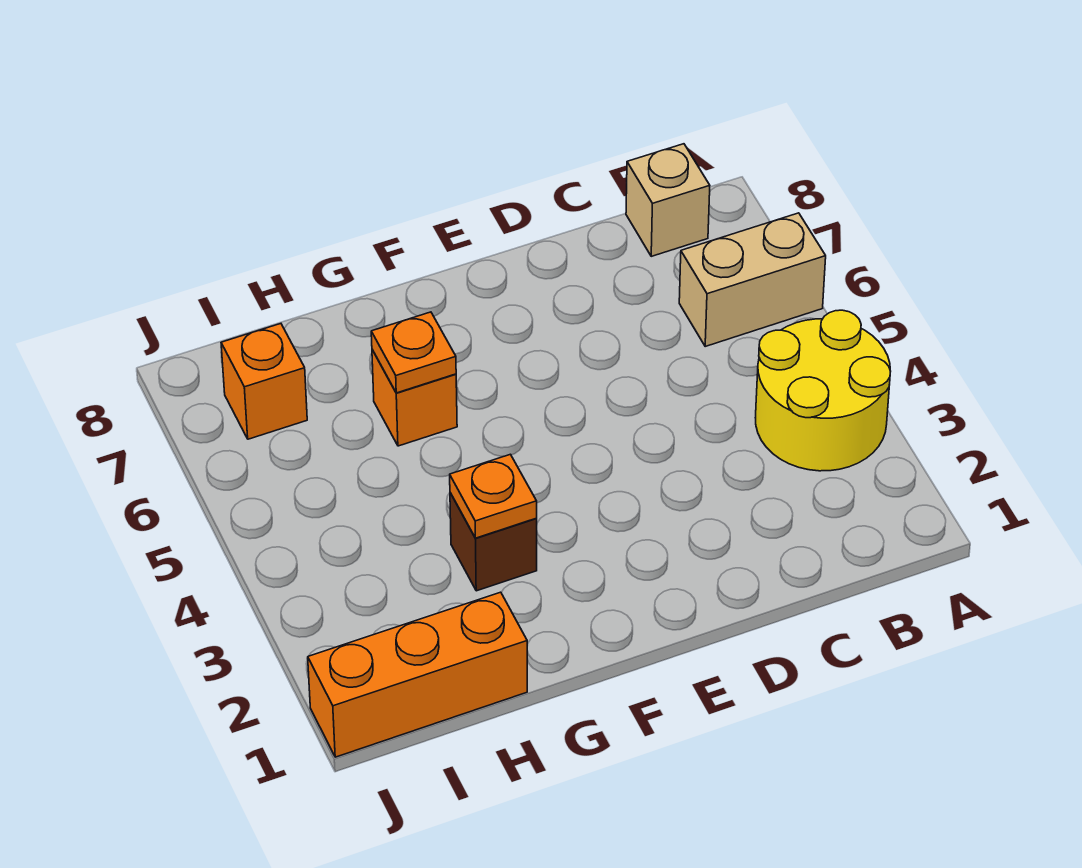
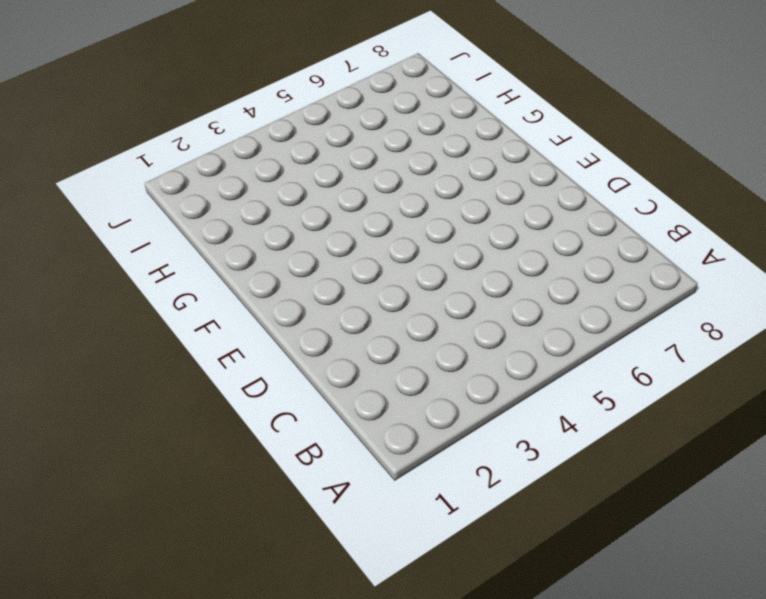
none -> yellow round brick A3:B4 level 1
none -> tan brick A6:B6 level 1

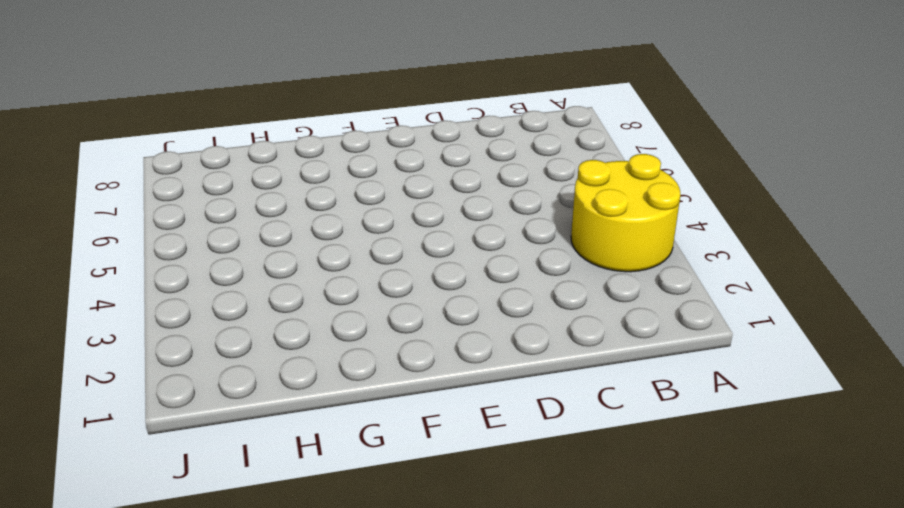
none -> tan brick A6:B6 level 1
none -> tan brick B8 level 1

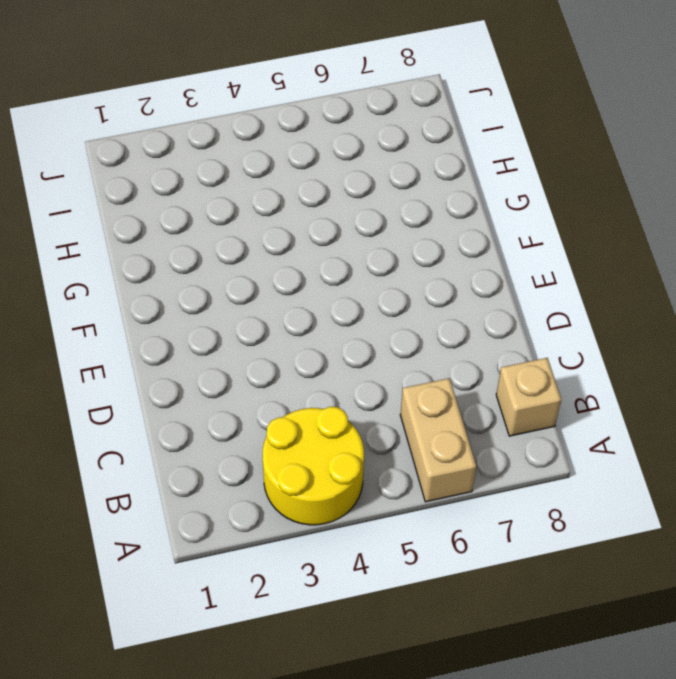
none -> brown brick G3 level 1
none -> orange brick G6 level 1

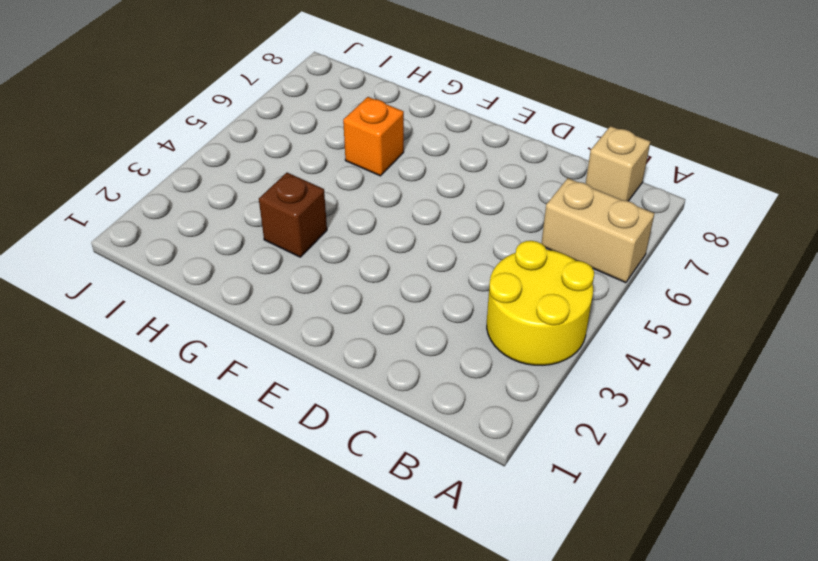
none -> orange brick H1:J1 level 1
none -> orange brick I7 level 1

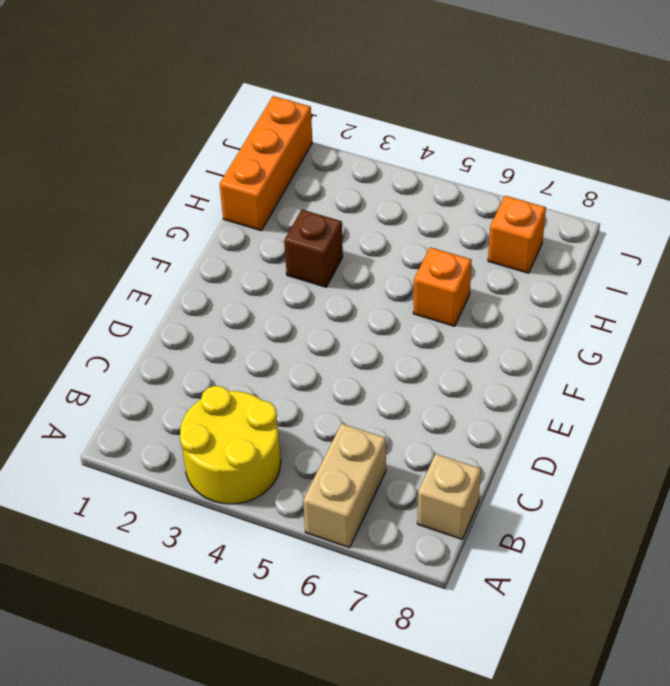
none -> orange plate G3 level 2
none -> orange plate G6 level 2

